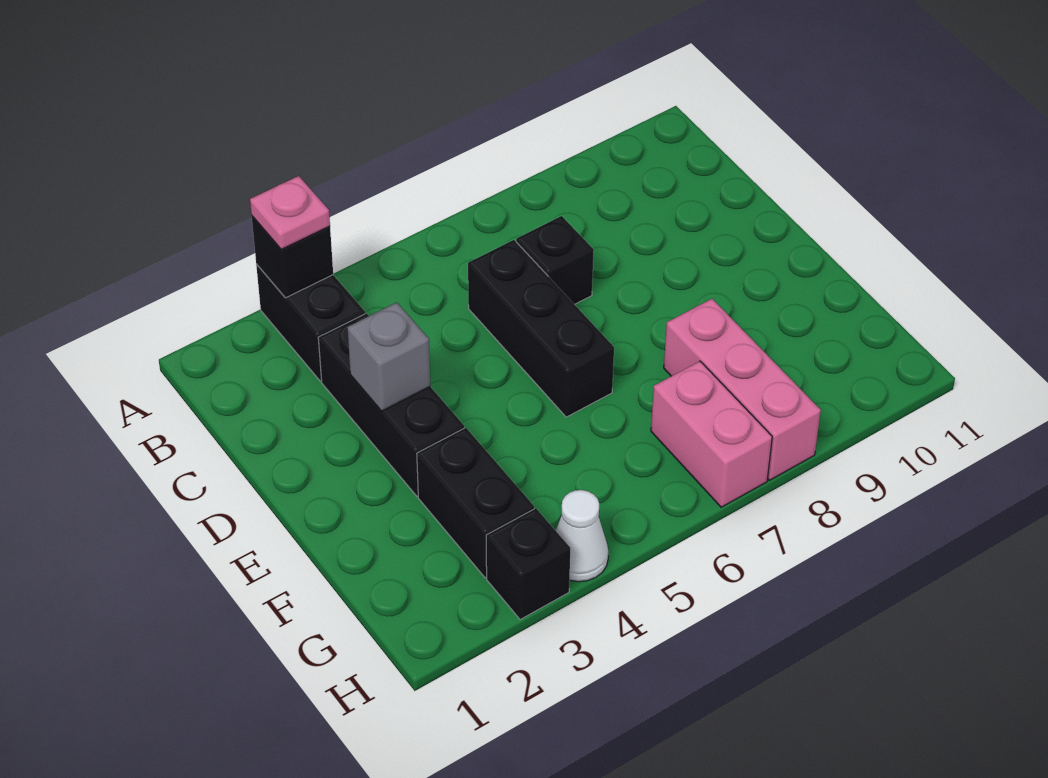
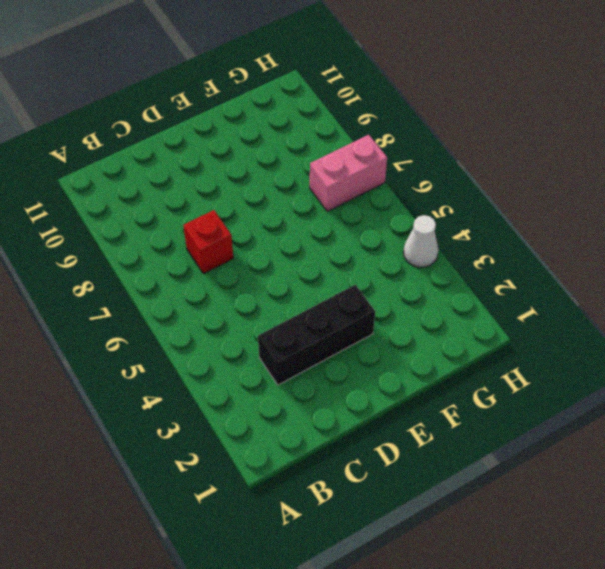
red brick C7 level 1 -> black brick C7 level 1
none -> black brick A3:B3 level 1
none -> black brick C6:E6 level 1
none -> black brick F3:G3 level 1

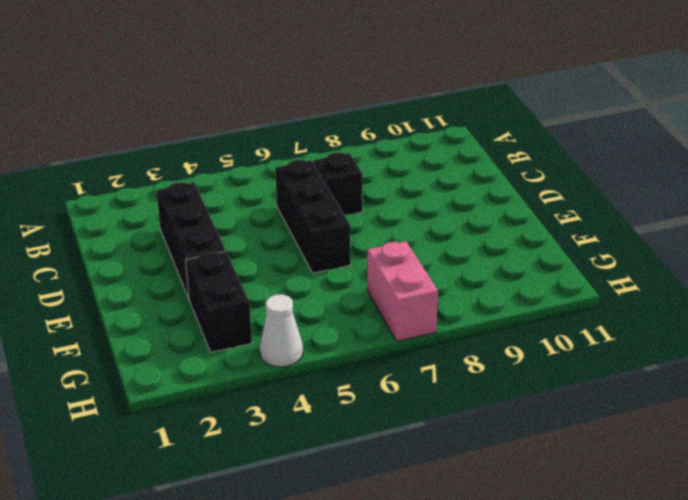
none -> black brick A3:B3 level 1
none -> pink brick F8:H8 level 1
none -> black brick H3 level 1

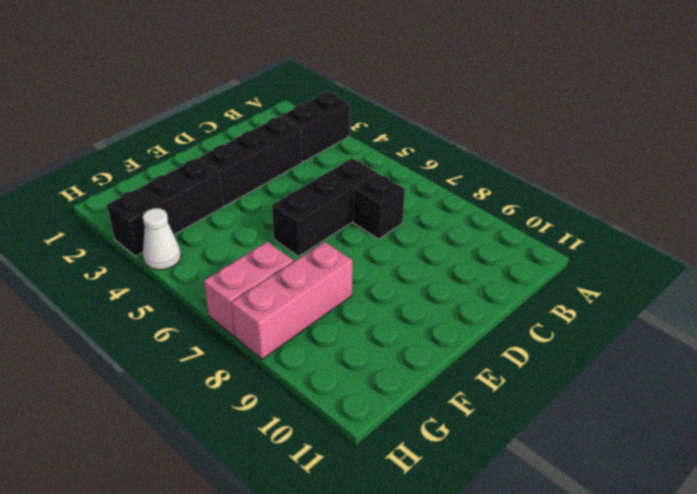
none -> black brick A3 level 2
none -> grey brick D3 level 2
none -> pink plate A3 level 3

